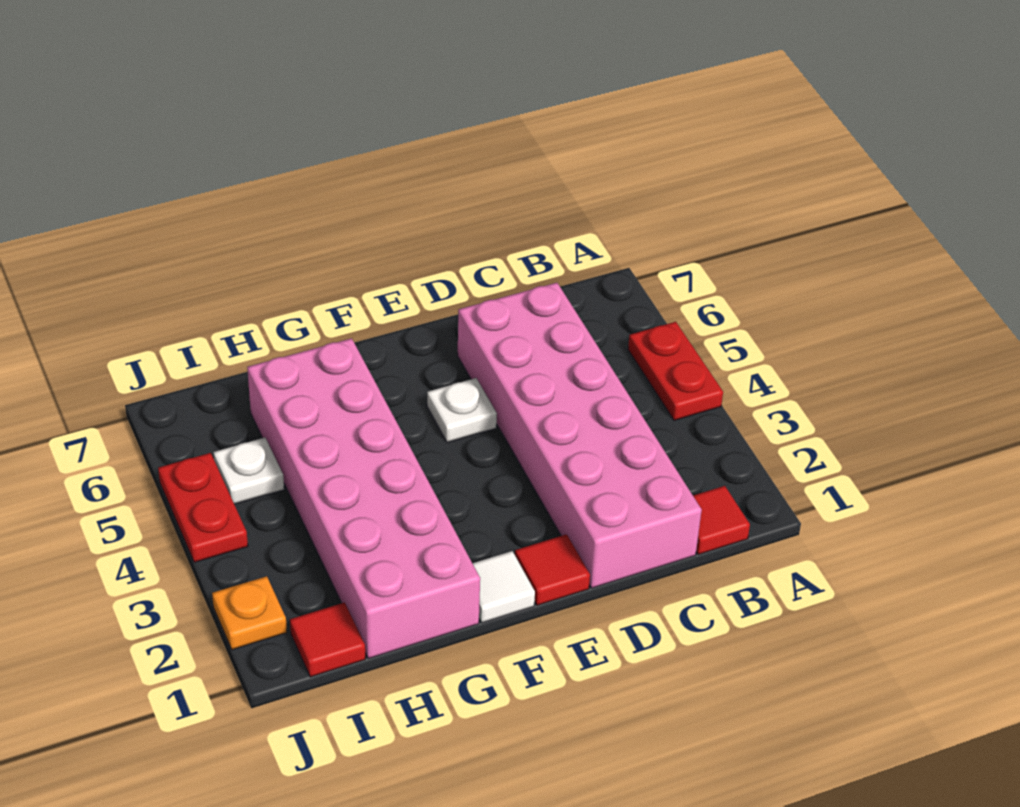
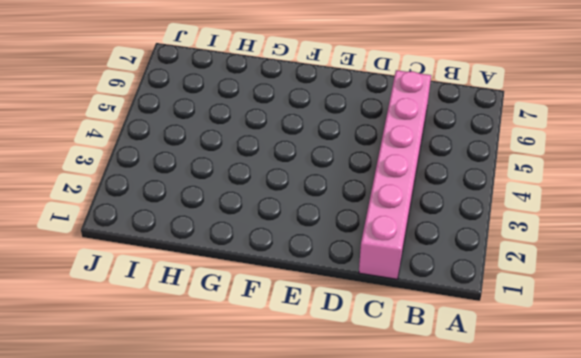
pink brick C1:C6 level 1 -> pink brick C1:D6 level 1
none -> red plate A4:A5 level 1
none -> red tile B1 level 1

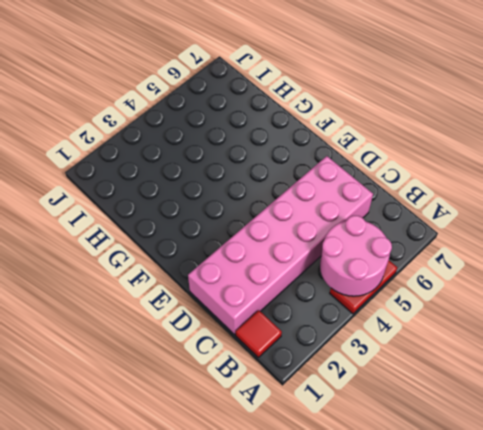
pink round brick A4:B5 level 2 -> none
none -> red tile E1 level 1
none -> white plate E5 level 1

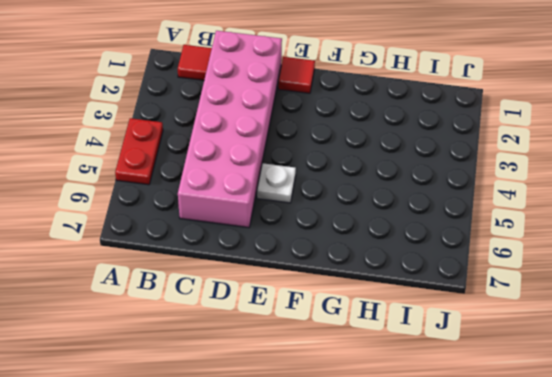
none -> white tile F1 level 1
none -> pink brick G1:H6 level 1

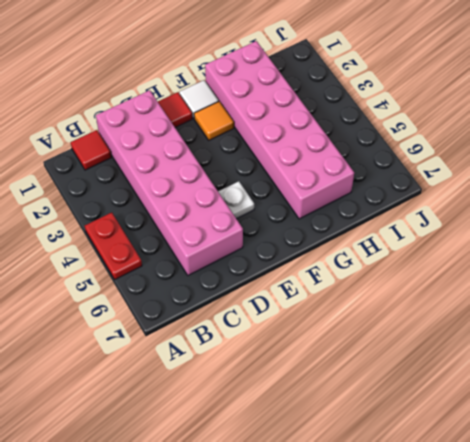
orange tile F2 level 1 -> none
none -> red tile I1 level 1
none -> white plate I5 level 1

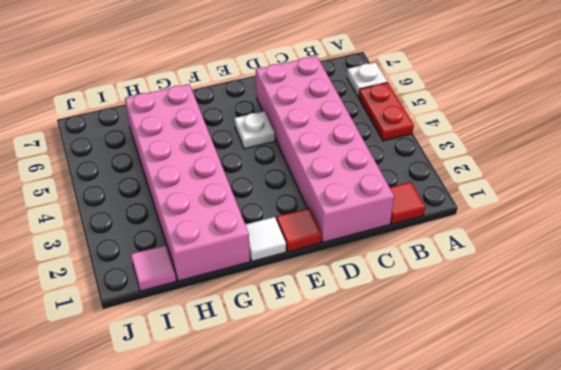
white plate A6 level 1 -> white plate I5 level 1
pink tile I1 level 1 -> red tile I1 level 1
none -> orange plate J2 level 1
none -> red plate J4:J5 level 1

